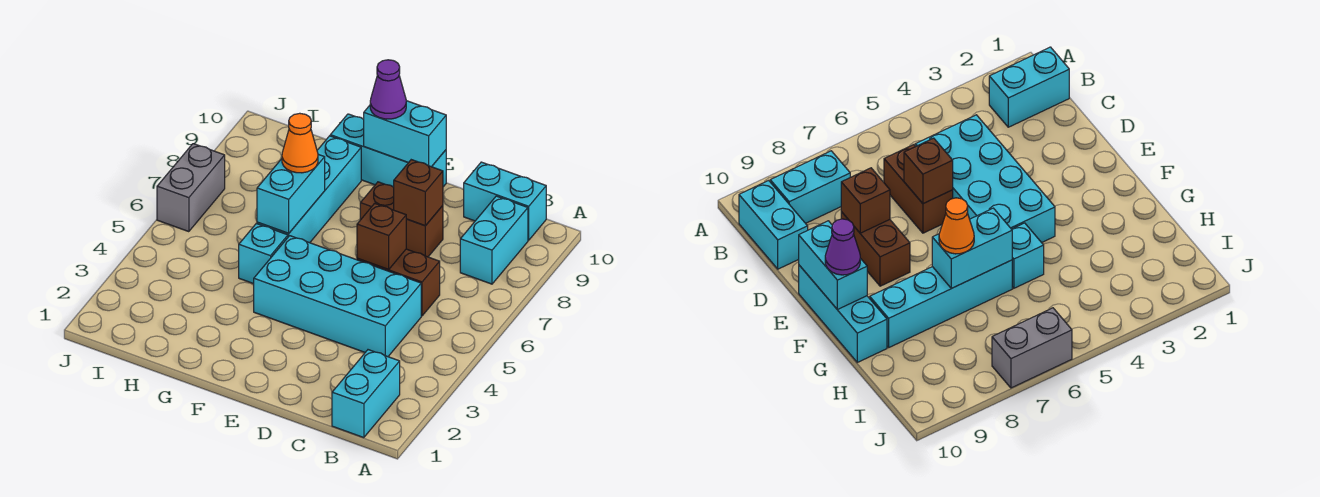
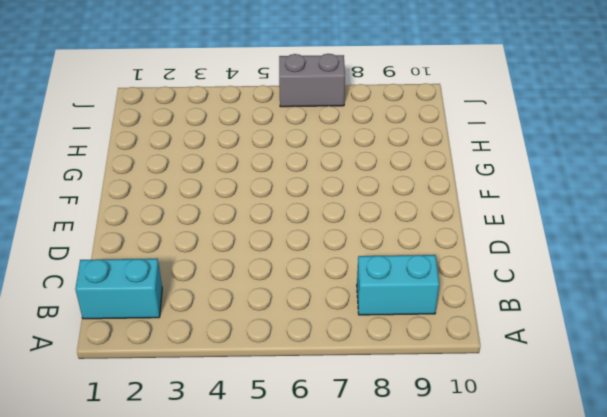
none -> cyan brick B10:C10 level 1
none -> cyan brick C4:F5 level 1
none -> brown brick C6:D6 level 1

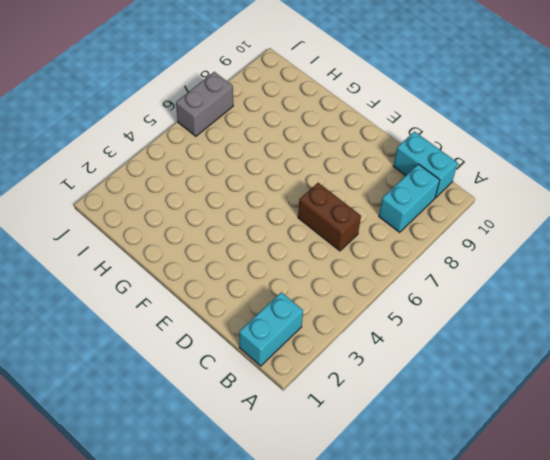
none -> cyan brick C4:F5 level 1
none -> brown brick D8:E8 level 1
none -> cyan brick E10:G10 level 1

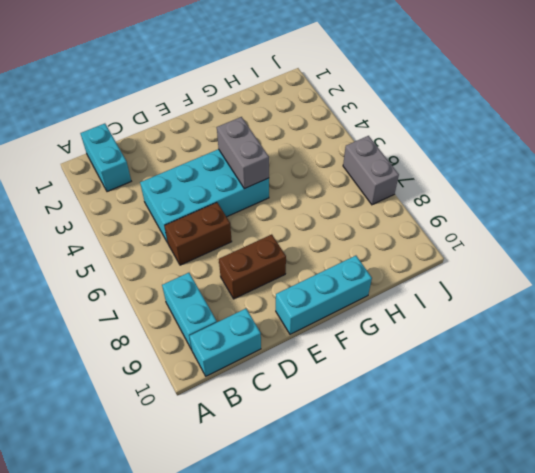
grey brick F4:F5 level 2 -> none
none -> cyan brick G5 level 1
none -> cyan brick G6:G9 level 1
none -> brown brick D6 level 2

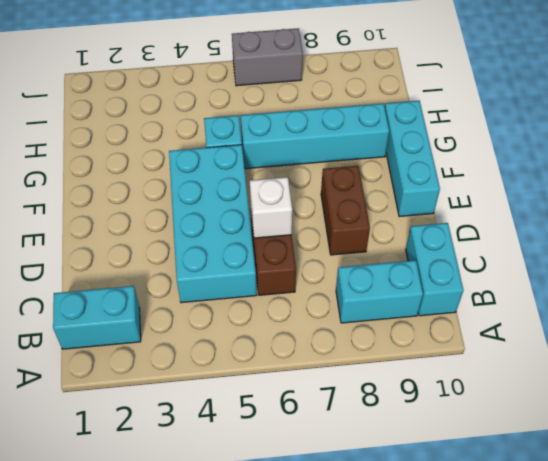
white brick D6 level 2 -> brown brick D6 level 2
none -> brown brick D8 level 2
none -> cyan brick E10:F10 level 2
none -> cyan brick G6:G7 level 2

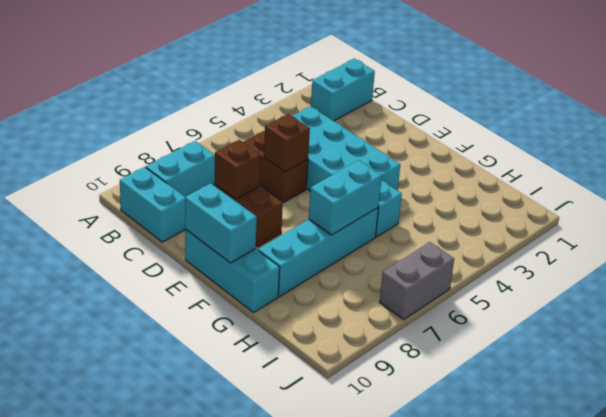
none -> purple cone F10 level 3
none -> orange cone G7 level 3

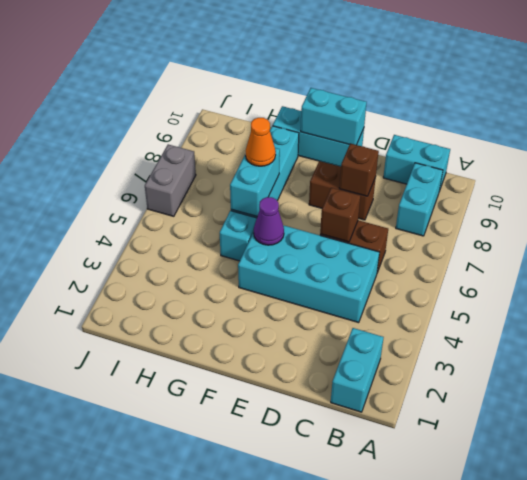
purple cone F5 level 2 -> purple cone F10 level 3

